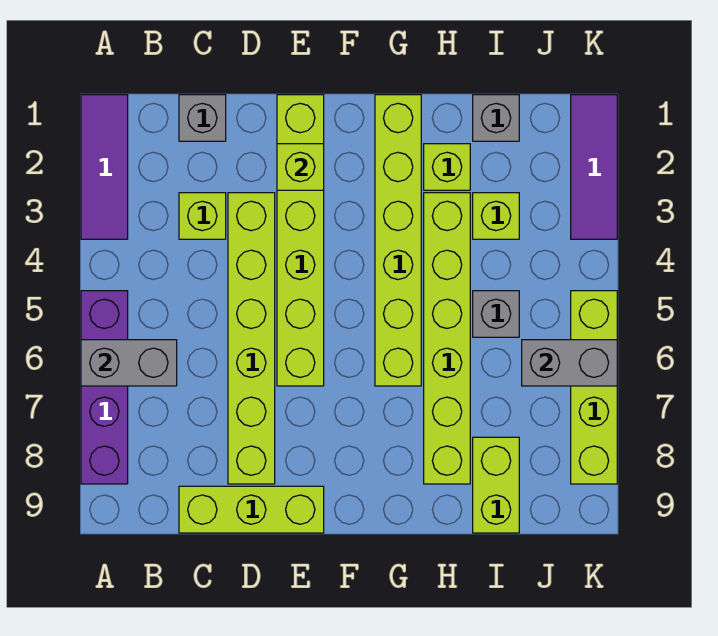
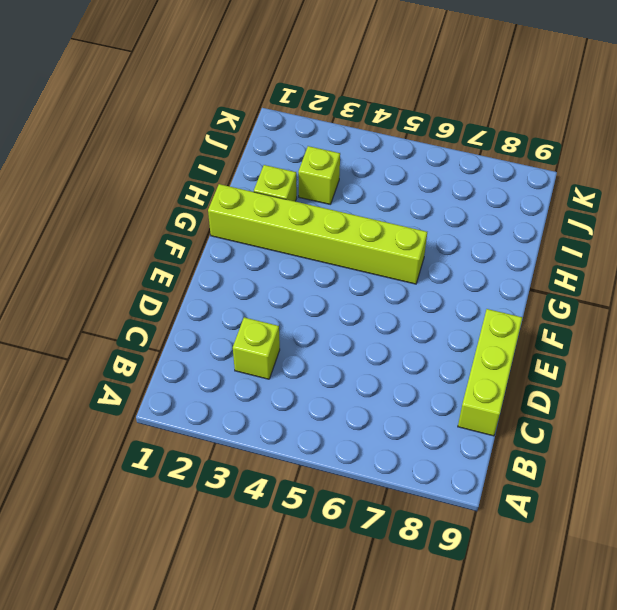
none -> purple tile A1:A3 level 1
none -> purple brick A5:A8 level 1
none -> grey brick C1 level 1

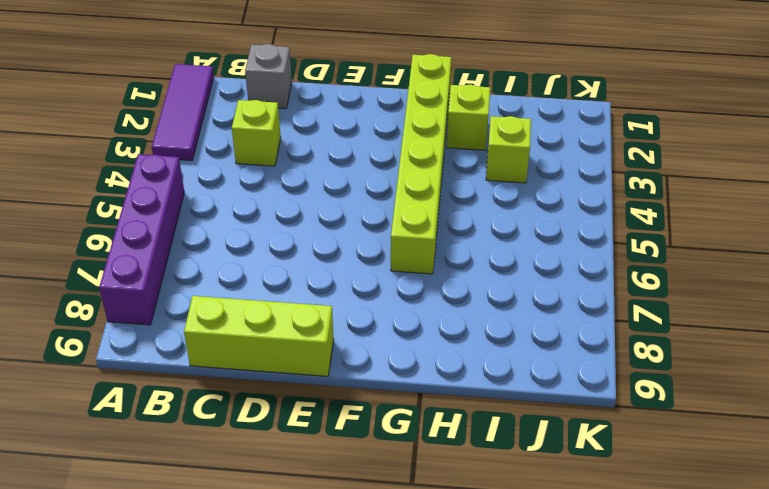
none -> lime brick D3:D8 level 1
none -> lime brick E1:E6 level 1
none -> lime brick H3:H8 level 1

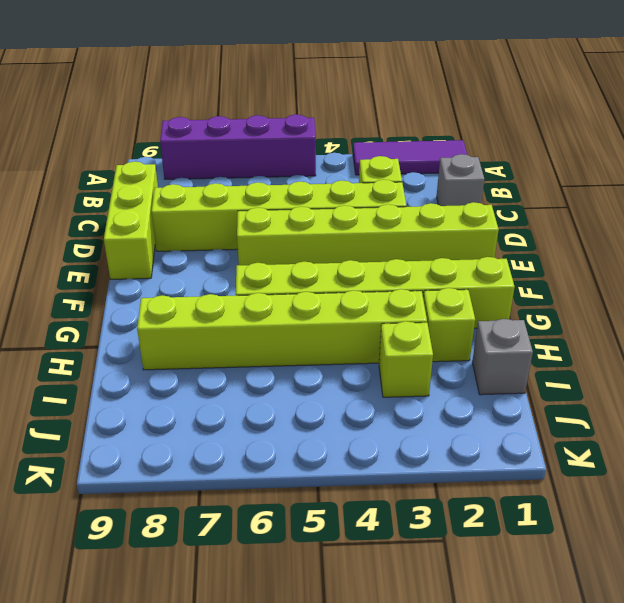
none -> grey brick I5 level 1
none -> lime brick I8:I9 level 1
none -> purple tile K1:K3 level 1

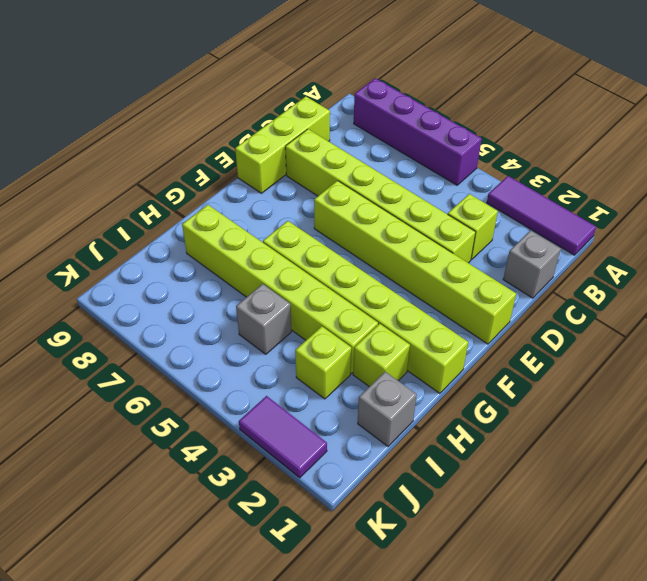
purple tile K2:K3 level 1 -> purple tile K1:K3 level 1
none -> lime brick I8:I9 level 1
none -> lime brick K5:K8 level 1
none -> grey brick A6:B6 level 2

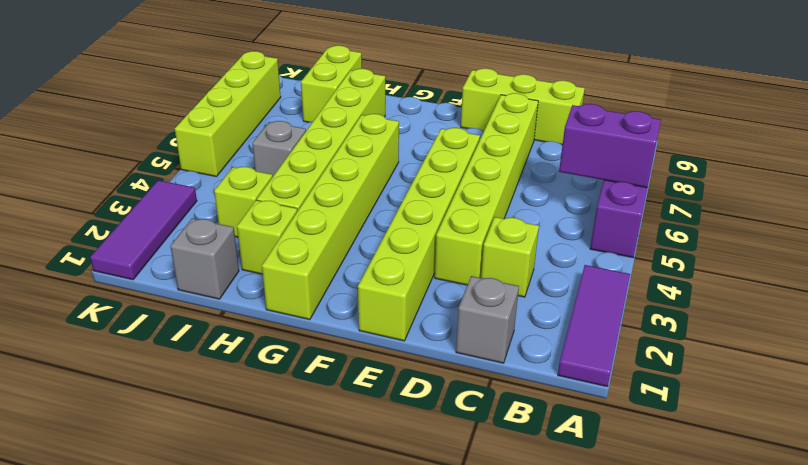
purple brick A6:B6 level 2 -> grey brick A6:B6 level 2
none -> lime brick E2 level 2
none -> grey brick J6:K6 level 2

